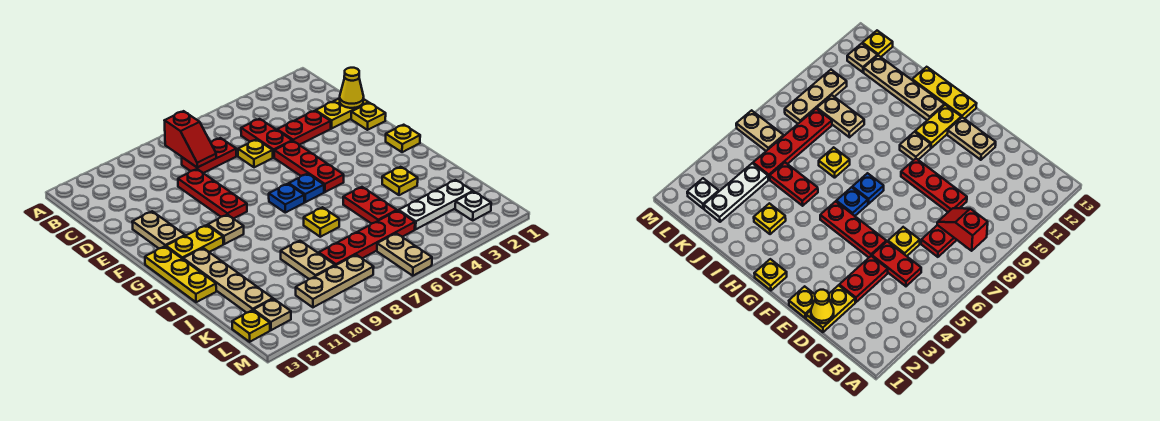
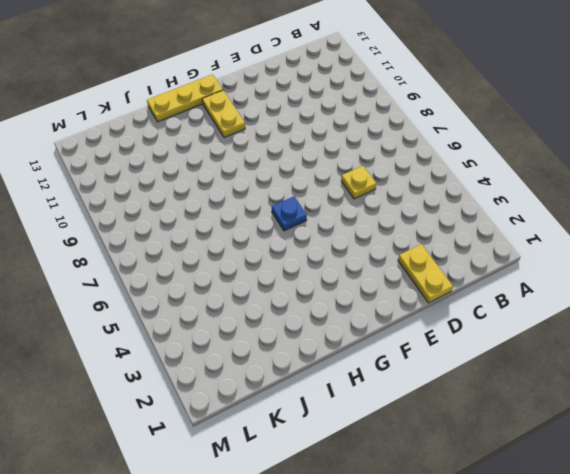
none -> red plate C5:D5 level 1
none -> red plate C7:C8 level 1
none -> red plate D3:D4 level 1

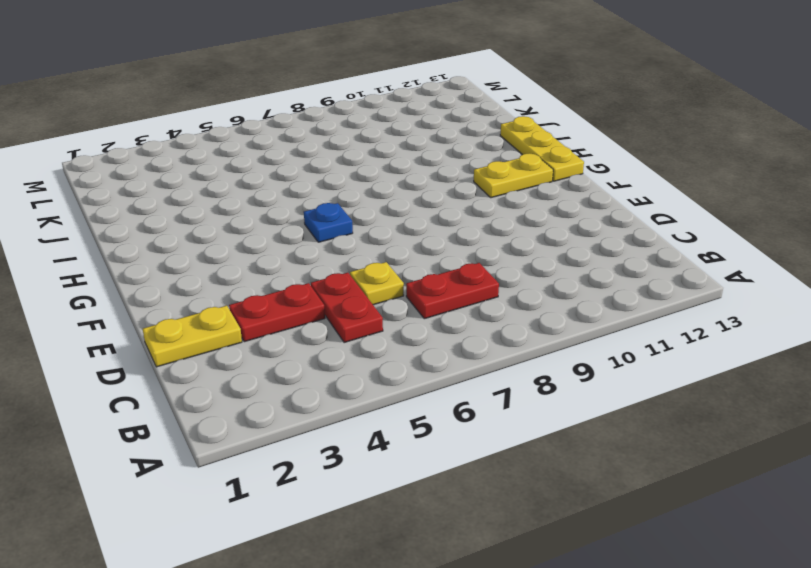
none -> red plate D9:F9 level 1
none -> yellow plate E1 level 1
none -> red plate E5:G5 level 1

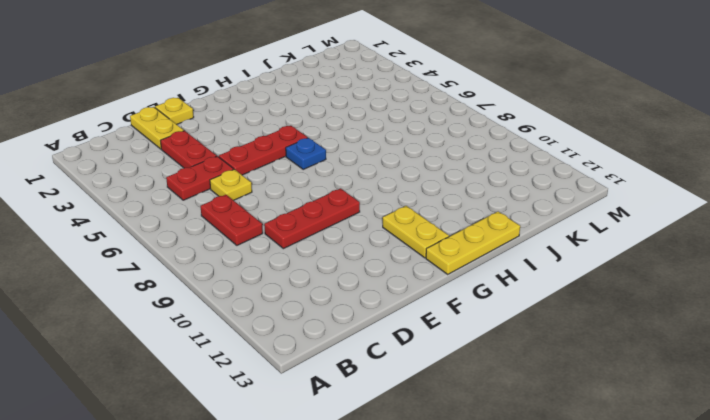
none -> tan plate E12:F12 level 1
none -> yellow plate G1 level 1
none -> blue plate G7 level 1

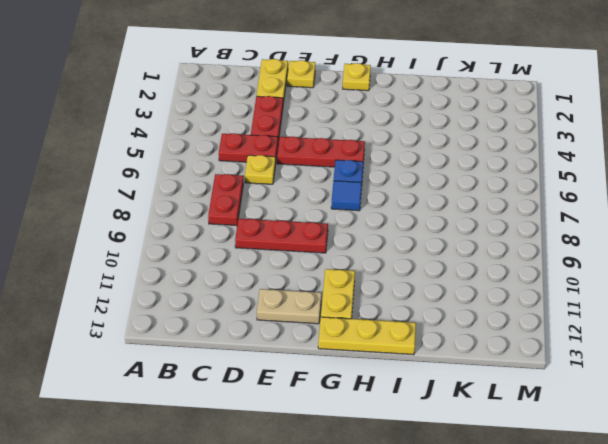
blue tile G7 level 1 -> blue plate G7 level 1
none -> tan plate G10 level 1
none -> tan plate H12:K12 level 1
none -> yellow plate I3 level 1

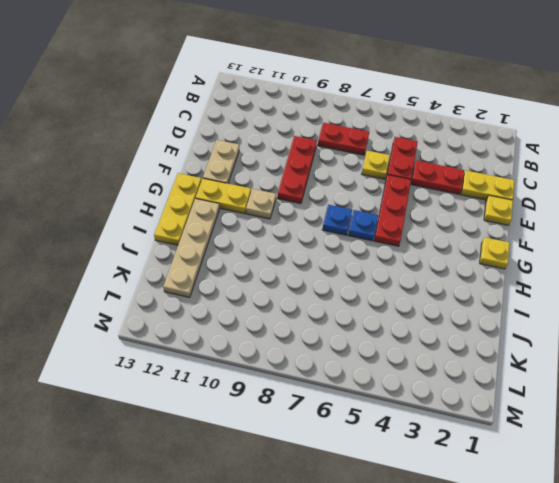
none -> yellow plate I3 level 1
none -> red plate I5:J5 level 1
none -> yellow plate I7 level 1

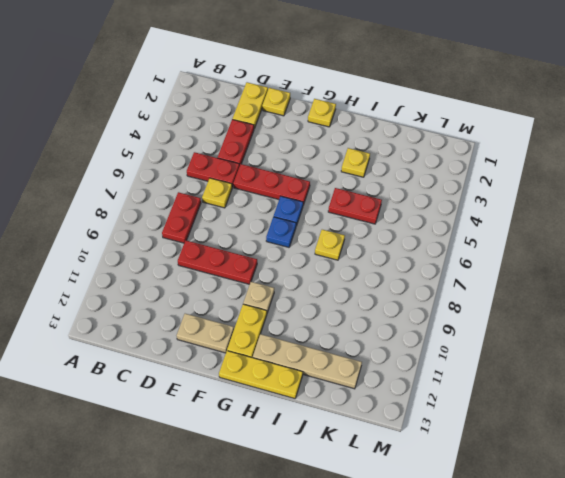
none -> tan plate J9:K9 level 1
none -> white plate K2:K4 level 1
none -> red plate K5:K8 level 1

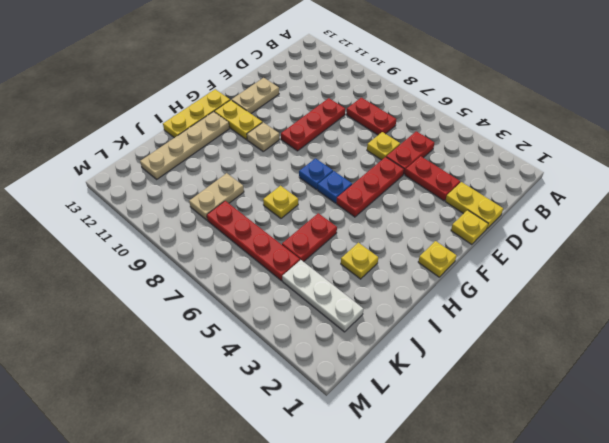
none -> white plate L2 level 1
none -> tan plate L6:M6 level 1
none -> tan plate L8:L10 level 1

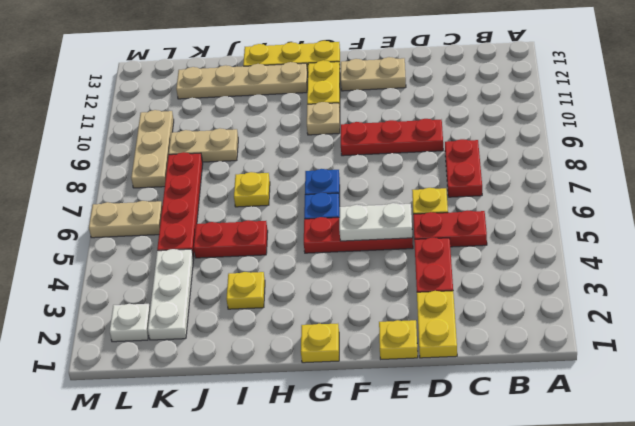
white plate E5:F5 level 2 -> none
none -> tan plate L12 level 1
none -> yellow plate L13 level 1
none -> red slope B8:C8 level 2 top B

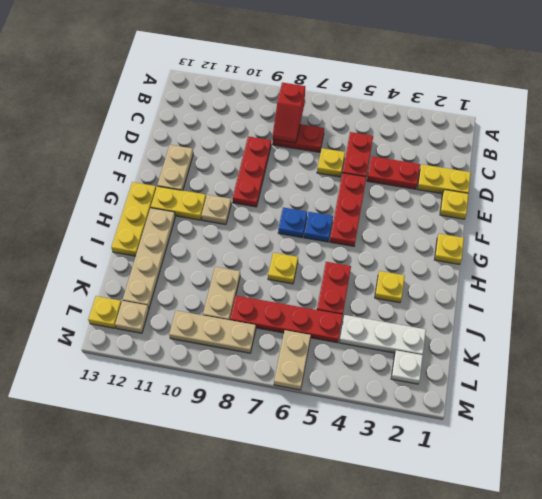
none -> yellow cone D1 level 2

